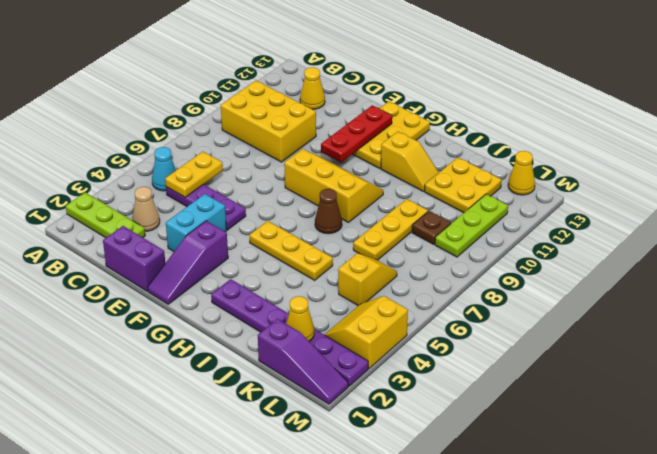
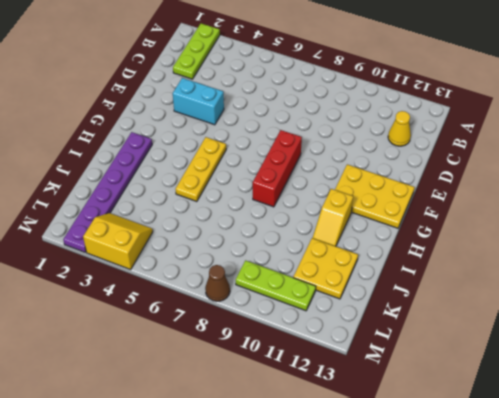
red brick F8:H8 level 1 -> yellow slope F8:H9 level 1 top 8
brown cone M8 level 1 -> brown cone H7 level 1
none -> cyan cone B5 level 1
none -> yellow brick B9:D10 level 1
none -> tan cone C3 level 1

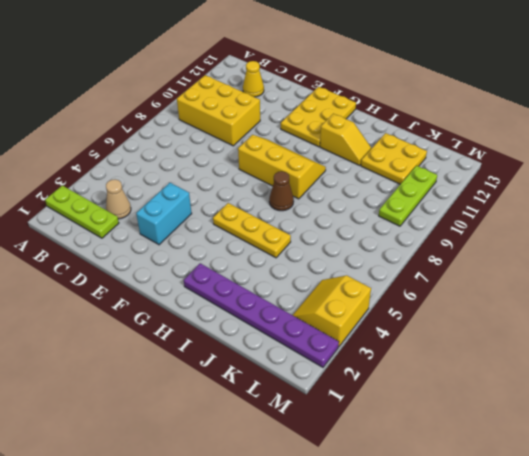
none -> cyan cone B5 level 1
none -> purple plate C5:E5 level 1
none -> purple brick D1:E1 level 1

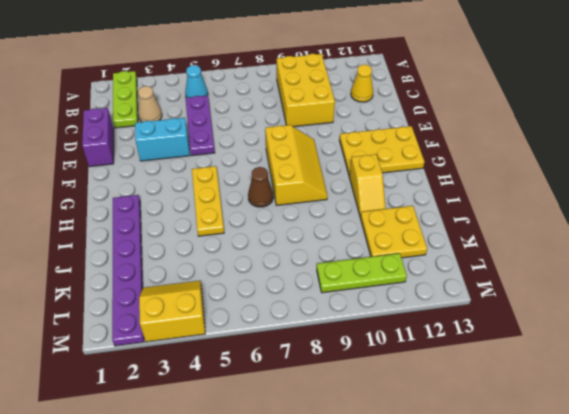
none -> purple slope F1:F3 level 1 top 3
none -> yellow plate J7:J9 level 1
none -> purple slope K1:M1 level 1 top K

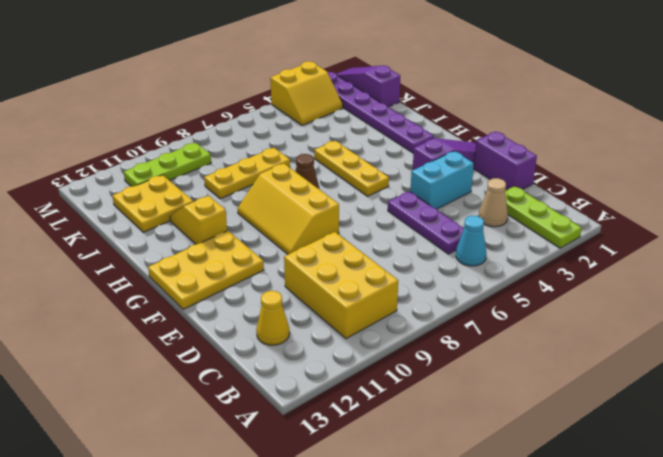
none -> yellow slope K5:K6 level 1 top 5
none -> brown plate K9 level 1
none -> yellow cone L13 level 1

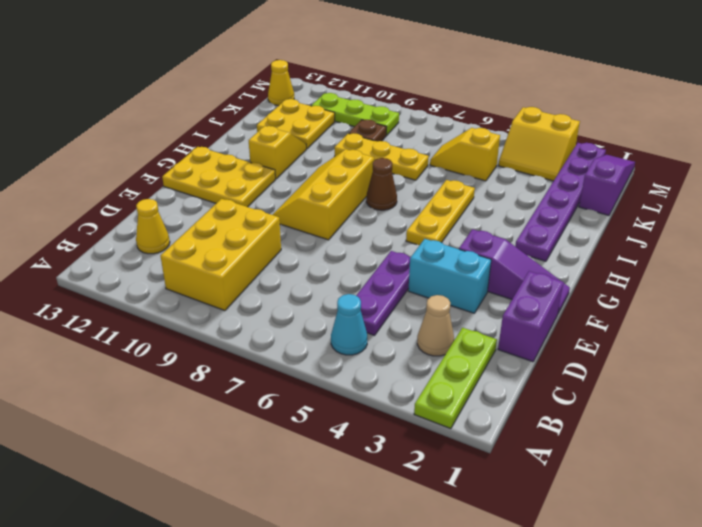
none -> yellow plate C5:C6 level 2
none -> red plate F10:F12 level 2
none -> yellow cone K2 level 2

